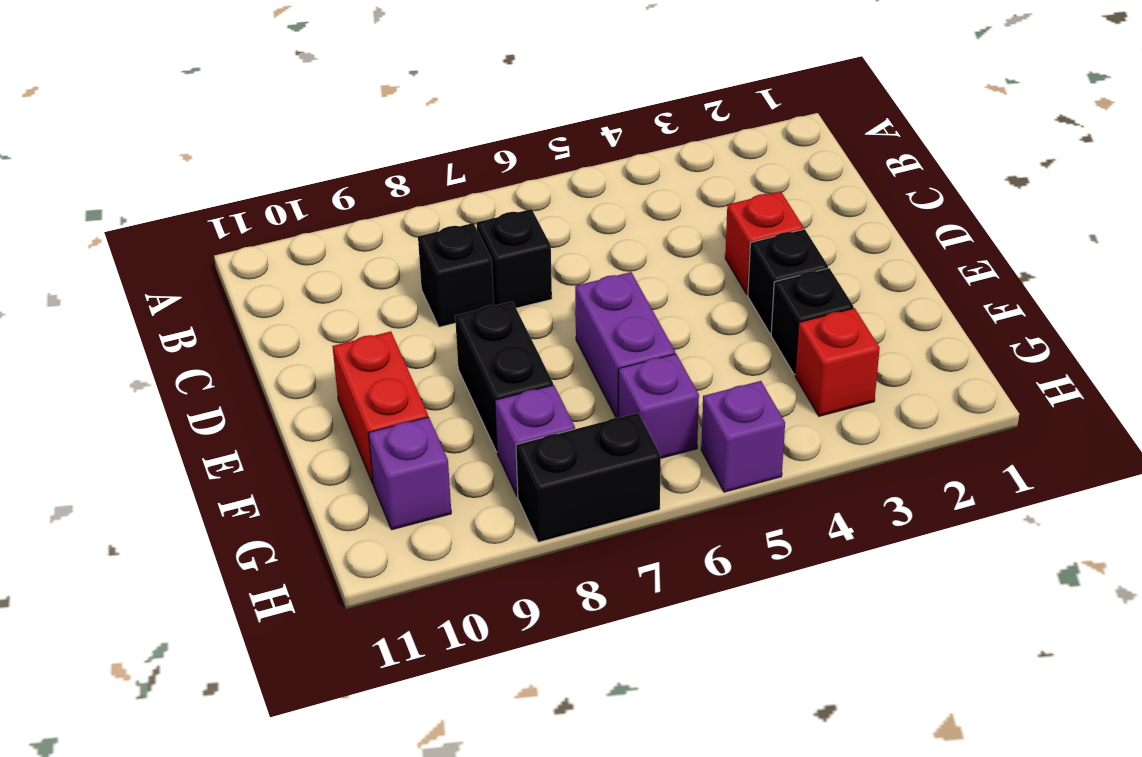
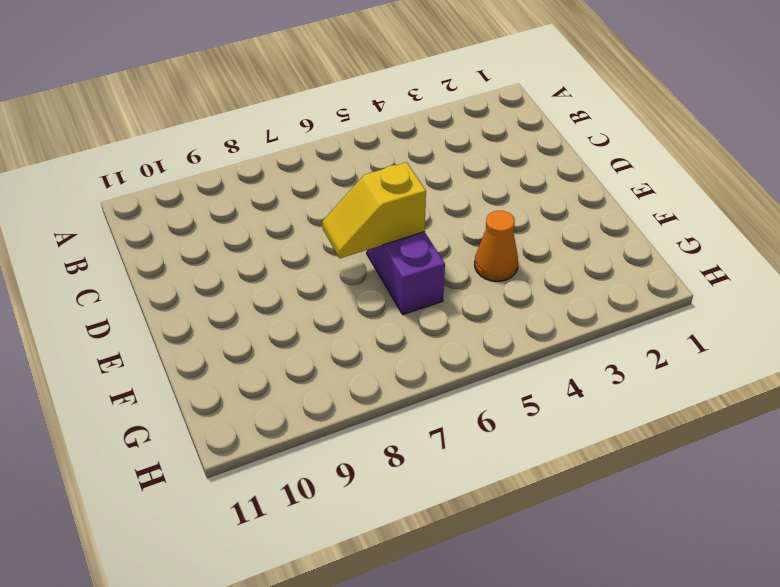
yellow slope E6:E7 level 2 top 6 -> none
orange cone F4 level 1 -> none
none -> black brick C7 level 1
none -> black brick C8 level 1
none -> red brick D3 level 1

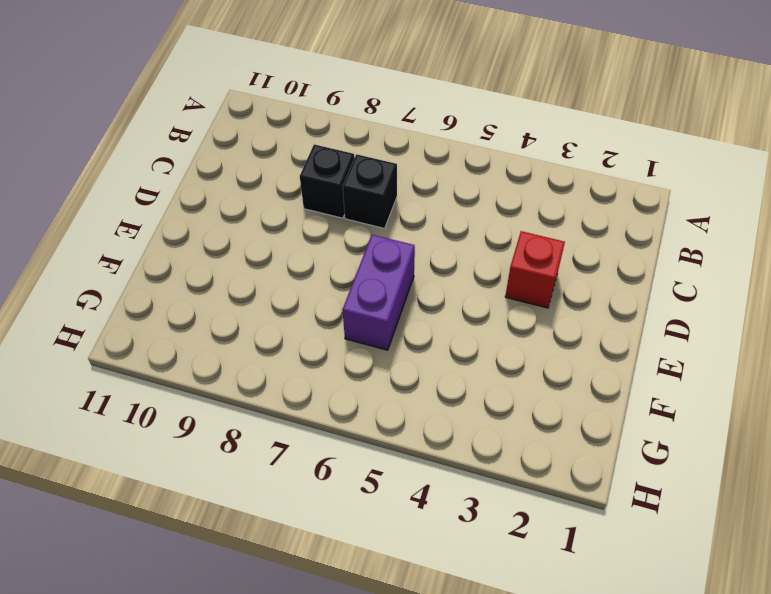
none -> black brick E3 level 1
none -> black brick E8:F8 level 1
none -> red brick E10:F10 level 1

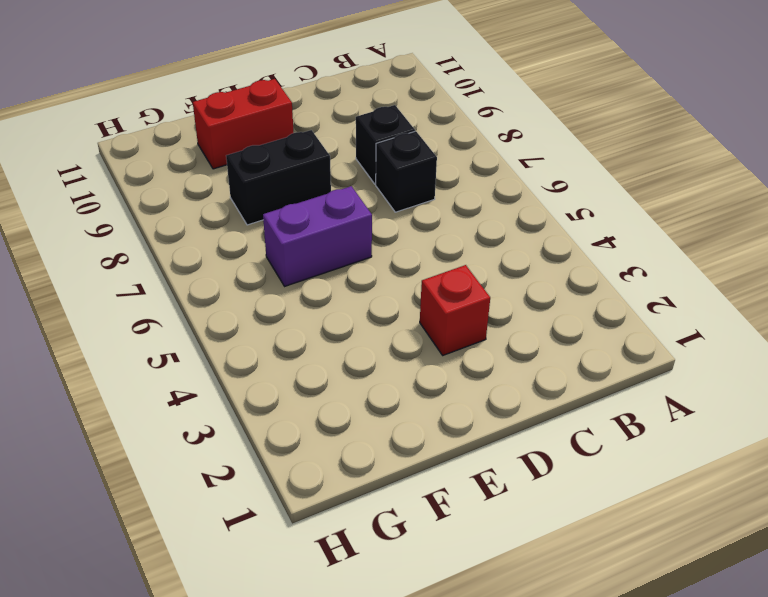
none -> black brick E3 level 1
none -> black brick F3 level 1
none -> red brick G3 level 1

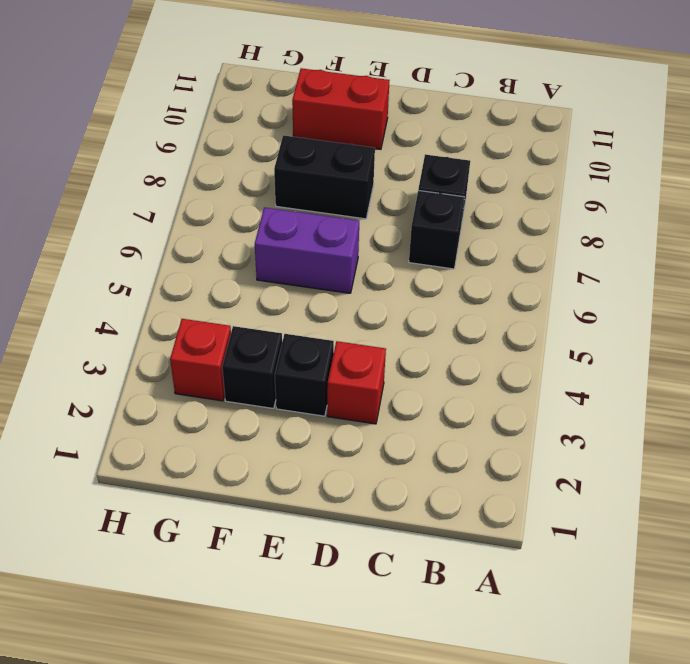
none -> purple brick G6 level 1
none -> purple brick G8 level 1
none -> purple brick G10 level 1

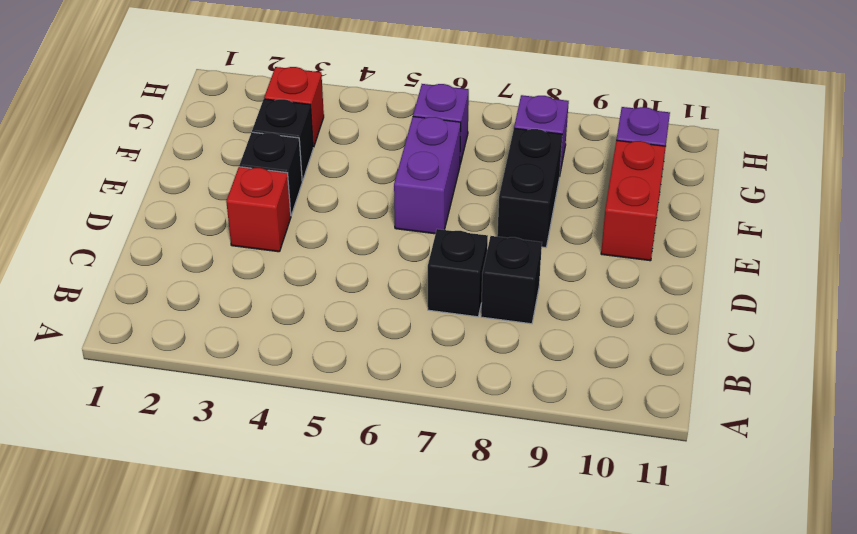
none -> purple brick H5 level 1
none -> black brick H7:H8 level 1

